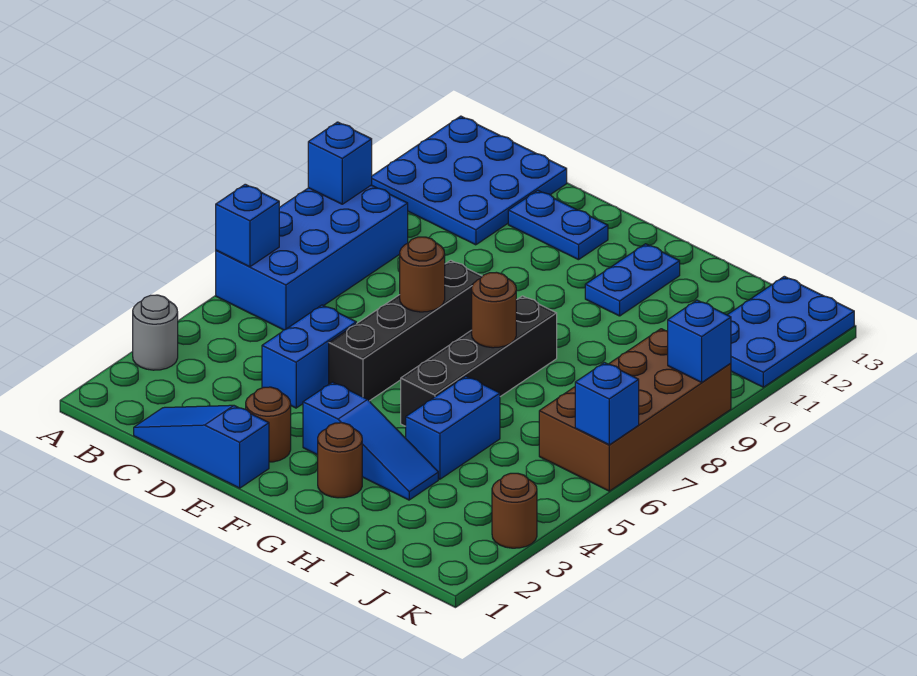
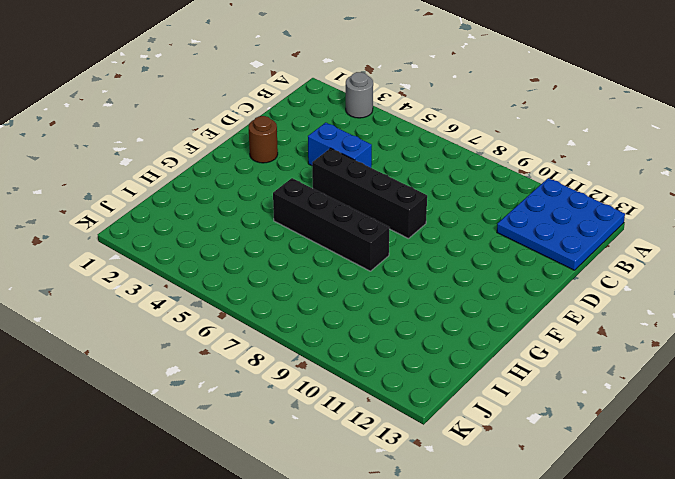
none -> blue brick A6:B9 level 1
none -> blue slope C1:E1 level 1 top E
none -> blue plate D12:E12 level 1

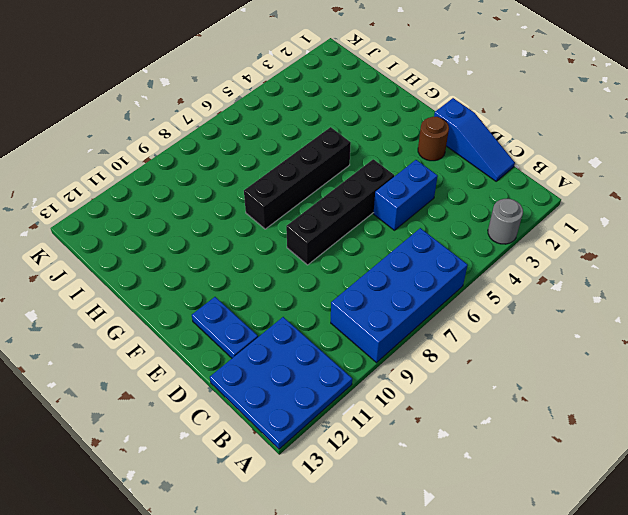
none -> blue slope F3:H3 level 1 top F
none -> brown round brick G2 level 1
none -> blue plate G11:G12 level 1

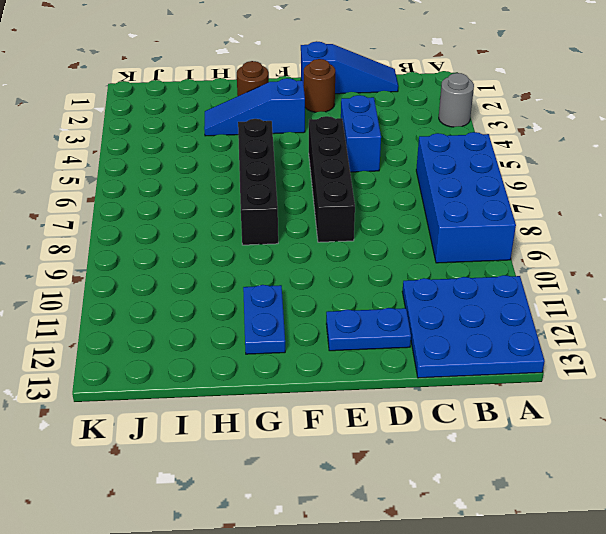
none -> blue brick H4:H5 level 1
none -> brown brick J6:K9 level 1
none -> blue plate J11:K13 level 1

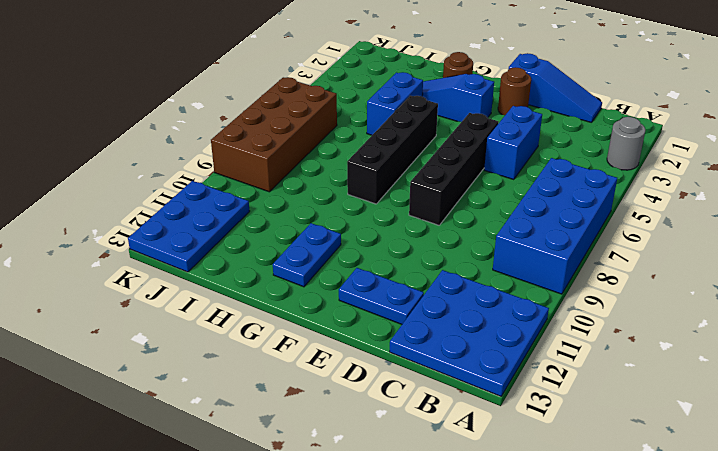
none -> brown round brick K3 level 1
none -> blue brick A6 level 2
none -> blue brick A9 level 2

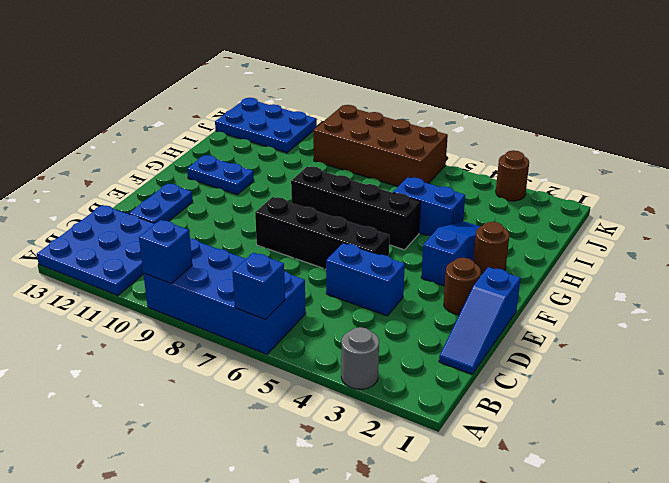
none -> brown round brick E7 level 2
none -> brown round brick G7 level 2
none -> blue brick K6 level 2

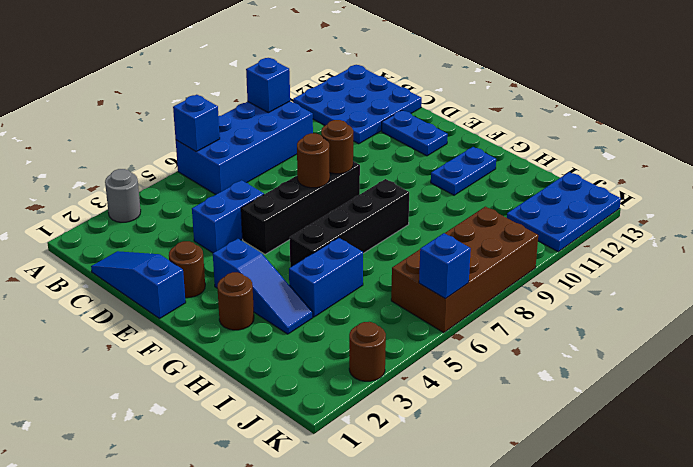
brown round brick E8 level 2 -> brown round brick G7 level 2
none -> blue brick K9 level 2

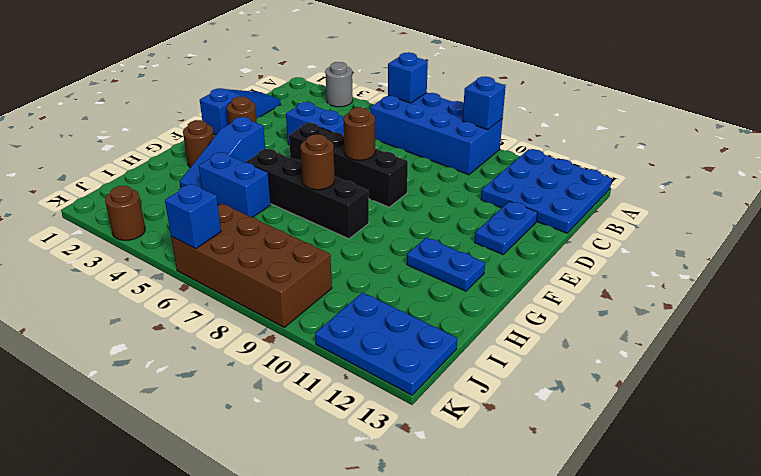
none -> blue brick K9 level 2

